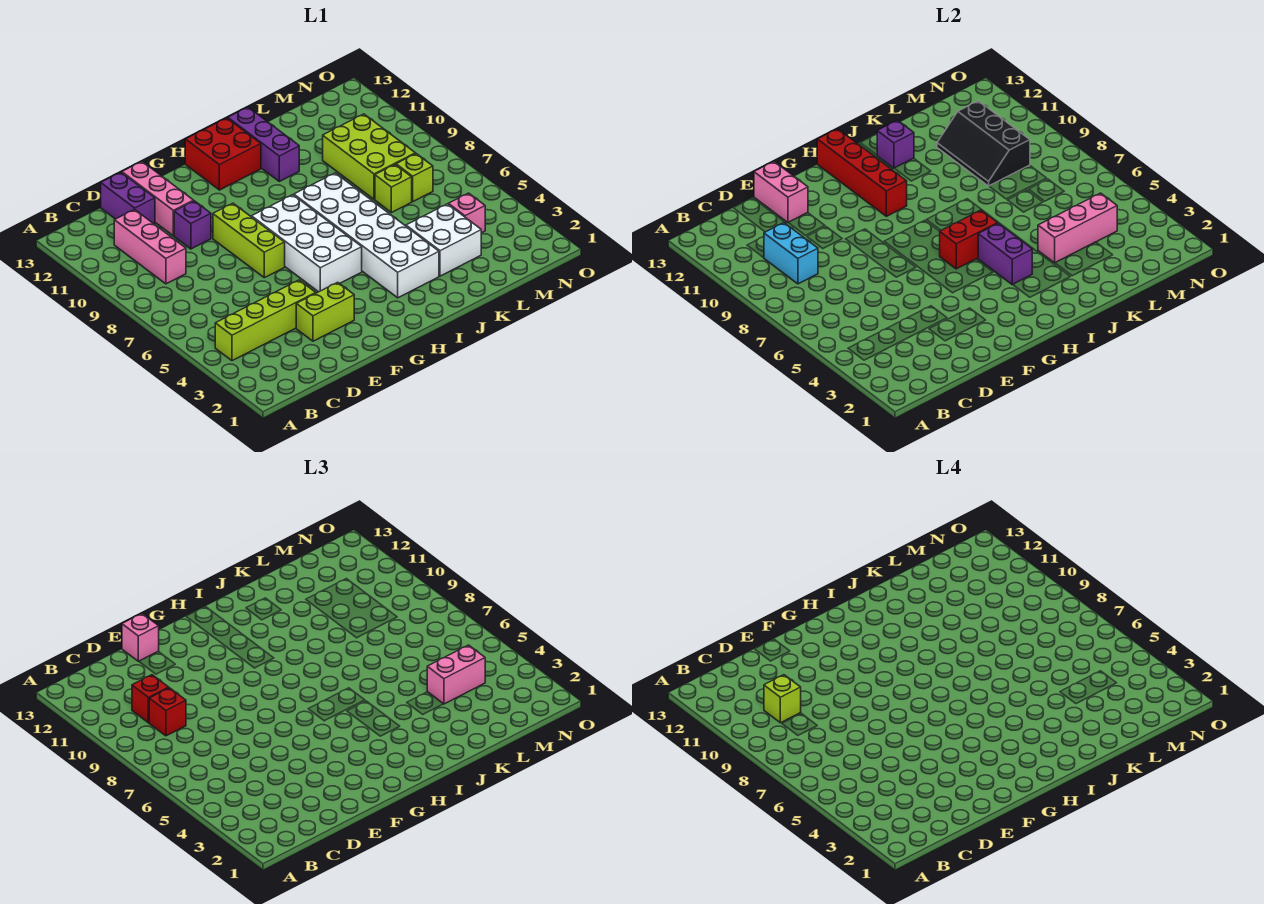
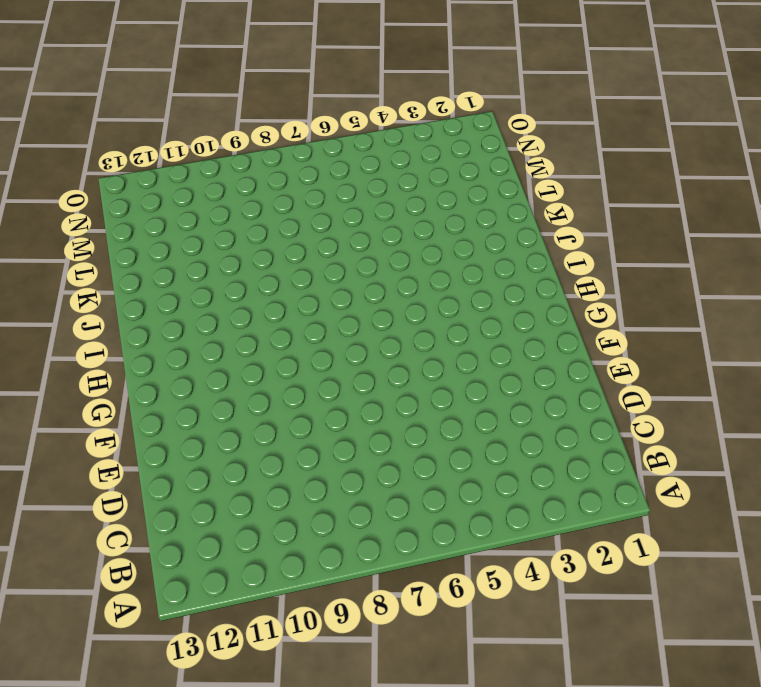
none -> lime brick B4:E4 level 1
none -> pink brick C9:C11 level 1
none -> purple brick D12:D13 level 1

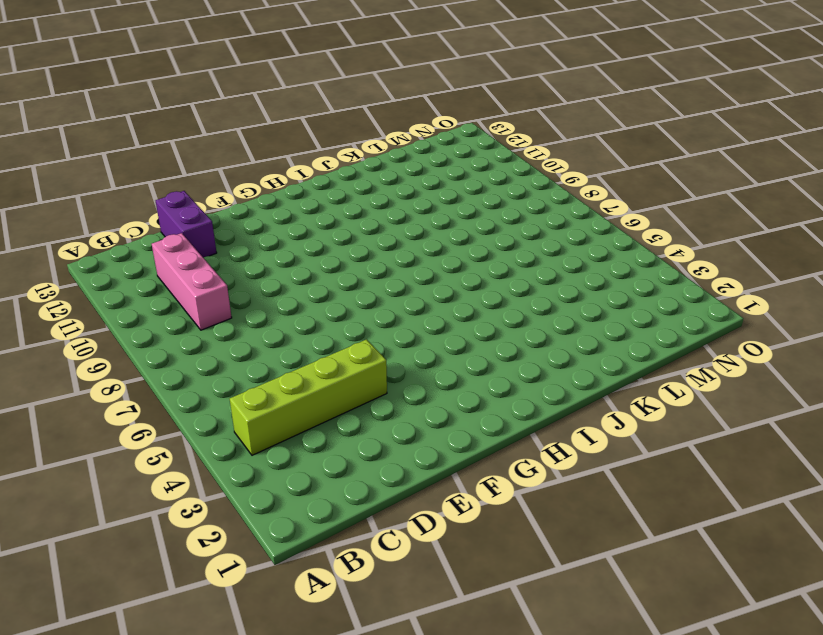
none -> lime brick E3:F3 level 1
none -> purple brick E10 level 1
none -> pink brick E11:E13 level 1

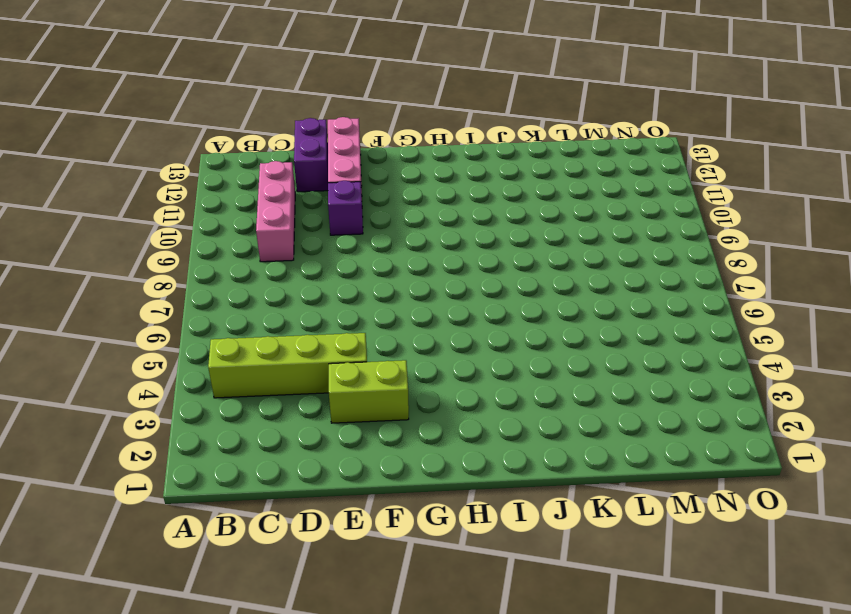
none -> lime brick F7:F9 level 1
none -> white brick G5:H8 level 1
none -> red brick H12:I13 level 1

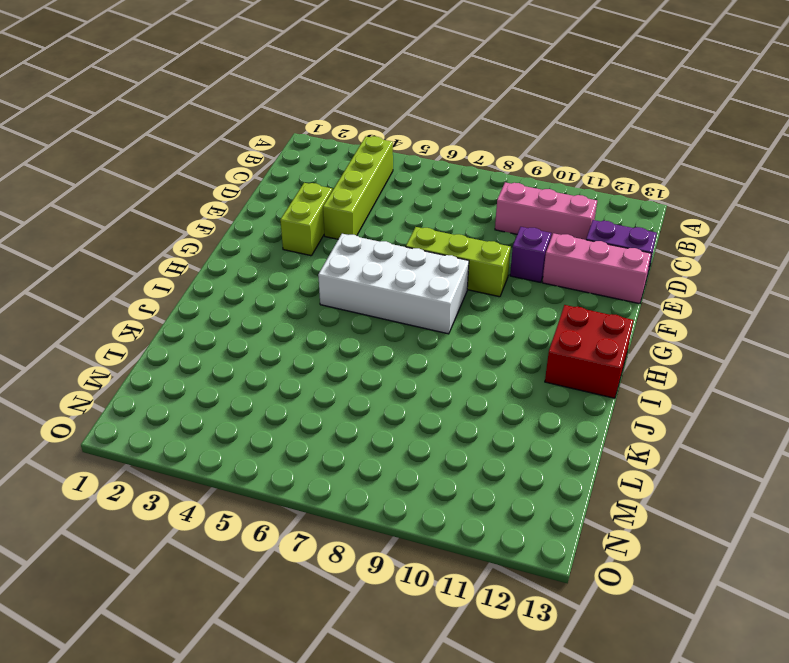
none -> white brick I3:J8 level 1
none -> purple brick J11:J13 level 1
none -> white brick K3:L4 level 1

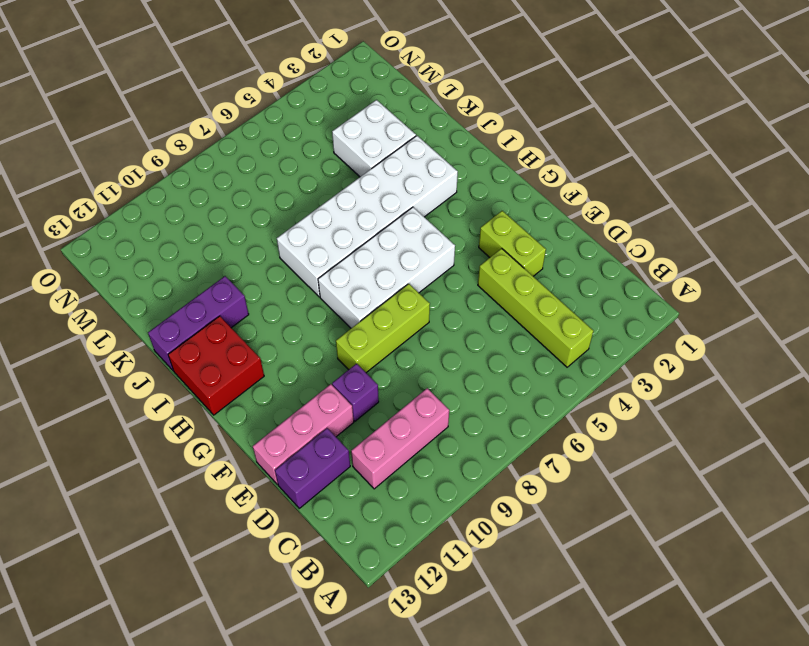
none -> lime brick L7 level 1
none -> lime brick L8:M10 level 1
none -> pink brick M4 level 1

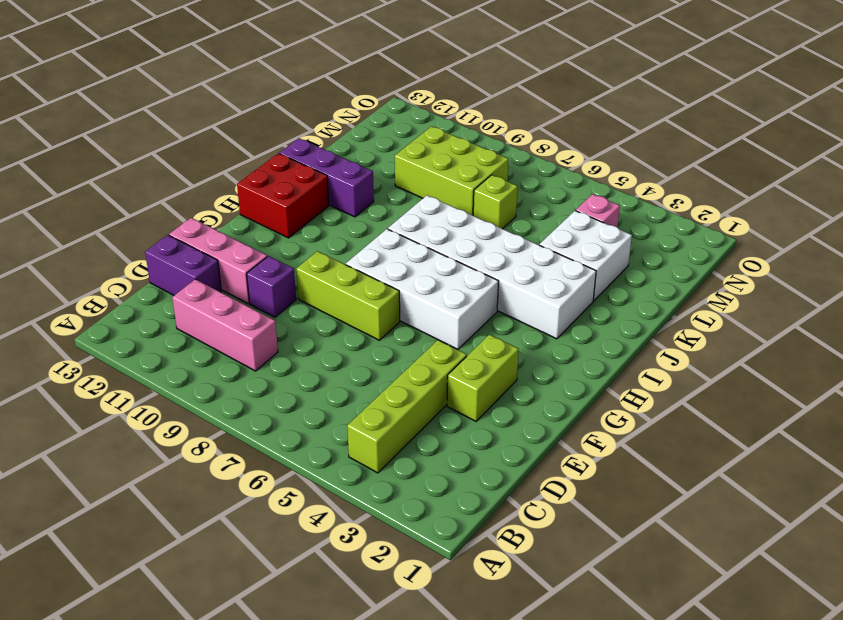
none -> lime brick M7 level 1
none -> cyan brick C9:C10 level 2
none -> pink brick E12:E13 level 2

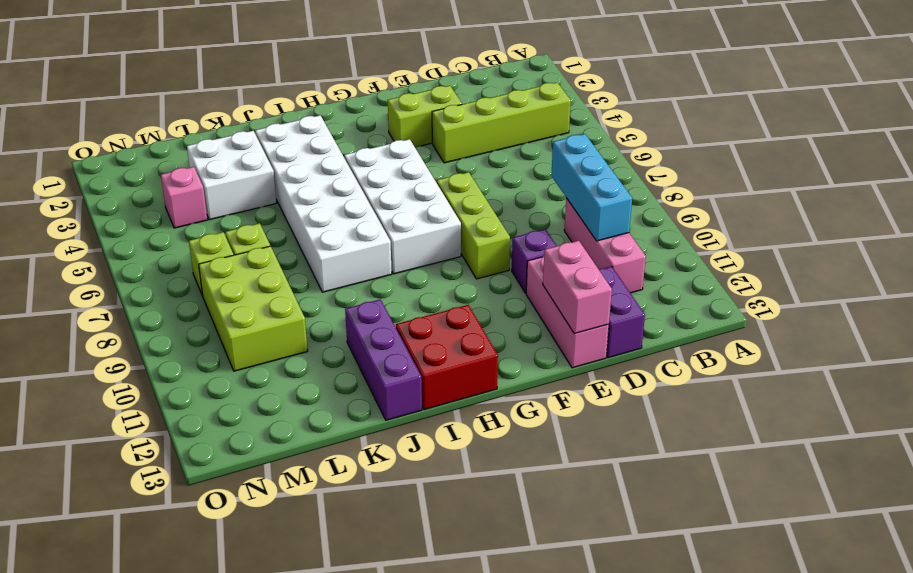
cyan brick C8:C10 level 2 -> cyan brick C9:C10 level 2
none -> red brick H6:I6 level 2
none -> red brick H10:H13 level 2
none -> purple brick I4:I5 level 2

